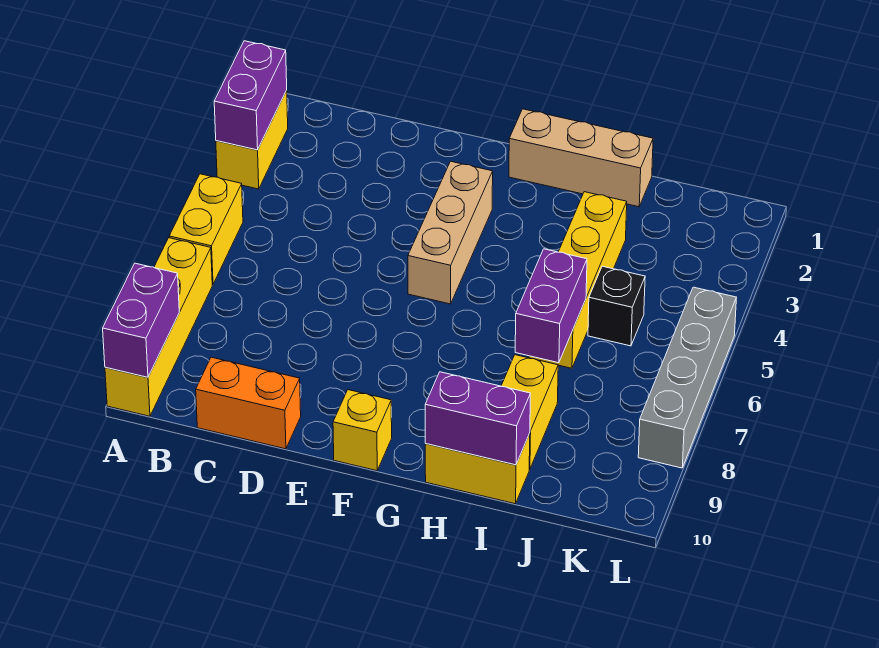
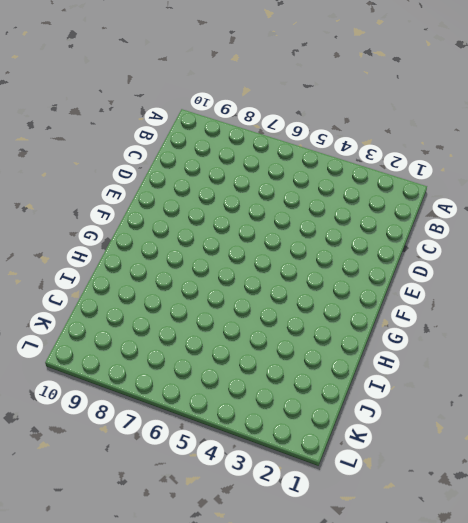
none -> yellow brick A2:A3 level 1
none -> yellow brick A5:A6 level 1
none -> yellow brick A7:A10 level 1

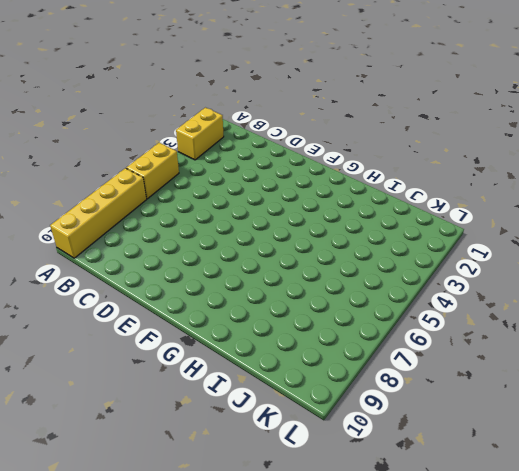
none -> orange brick C10:D10 level 1
none -> tan brick F3:F5 level 1
none -> yellow brick F10 level 1

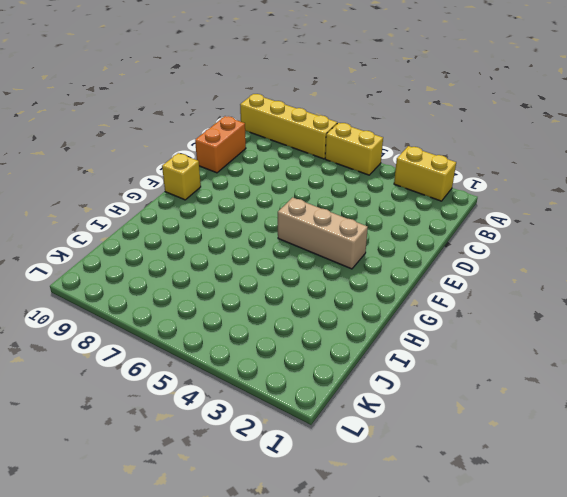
none -> tan brick G1:I1 level 1
none -> yellow brick H10:I10 level 1
none -> yellow brick I3:I6 level 1

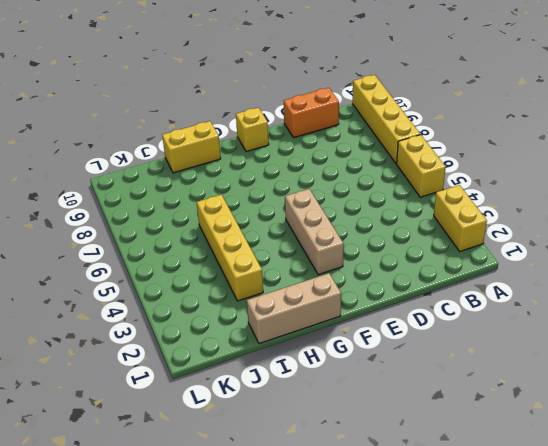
none -> yellow brick I8:I9 level 1
none -> black brick J5 level 1
none -> grey brick L5:L8 level 1

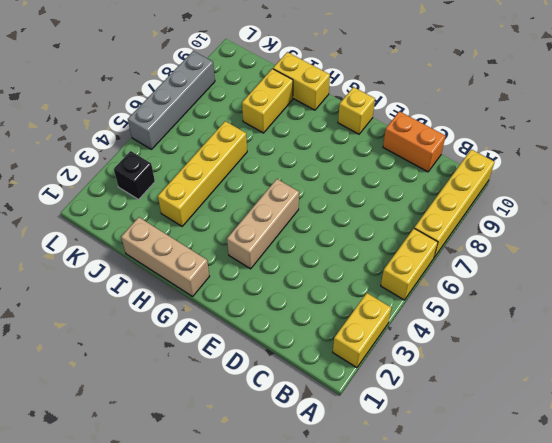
black brick K3 level 1 -> black brick J5 level 1
none -> purple brick A2:A3 level 2
none -> purple brick A9:A10 level 2
none -> purple brick H10:I10 level 2

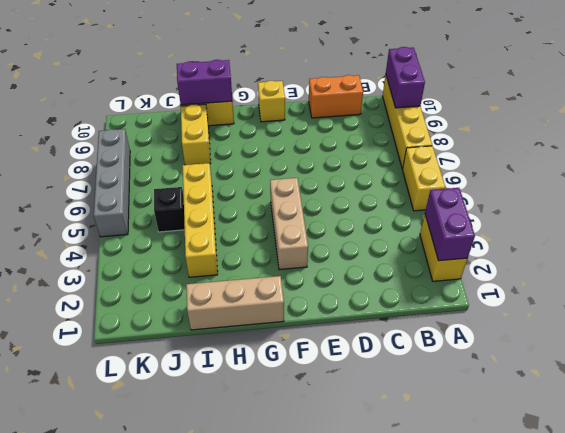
none -> purple brick I6:I7 level 2

